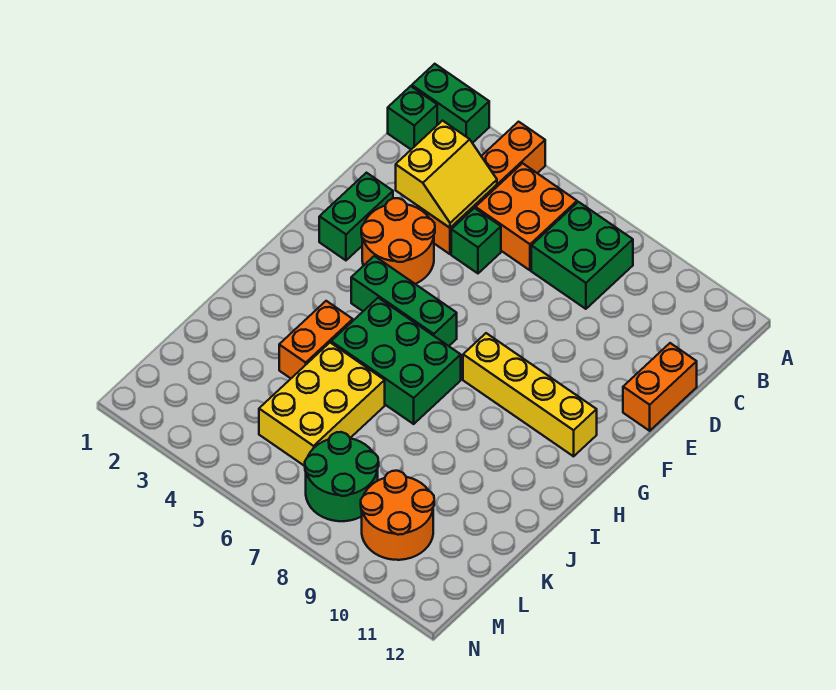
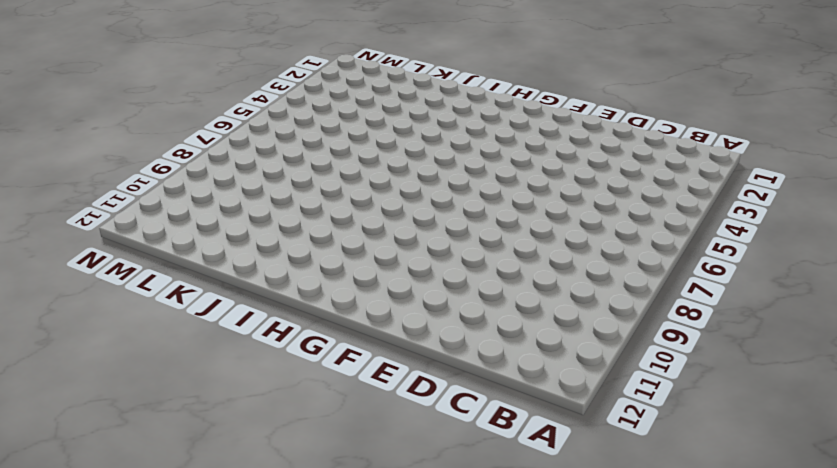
none -> green brick A1:A2 level 1
none -> orange brick A4:D4 level 1
none -> green brick B1 level 1

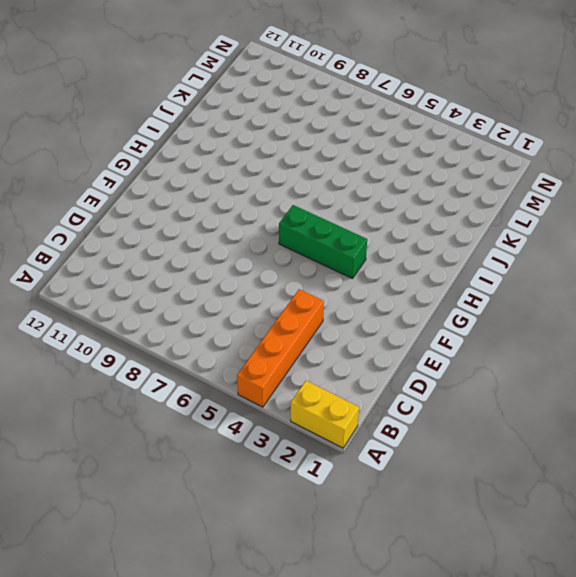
yellow brick A1:A2 level 1 -> green brick A1:A2 level 1
none -> green brick B1 level 1
none -> orange brick B5:C6 level 1
none -> green brick B7:C8 level 1

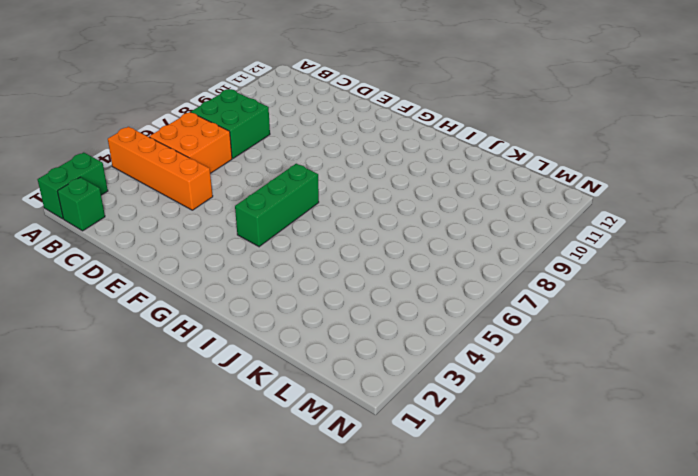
none -> green brick D5 level 1
none -> orange brick D12:E12 level 1
none -> green brick E2:F2 level 1

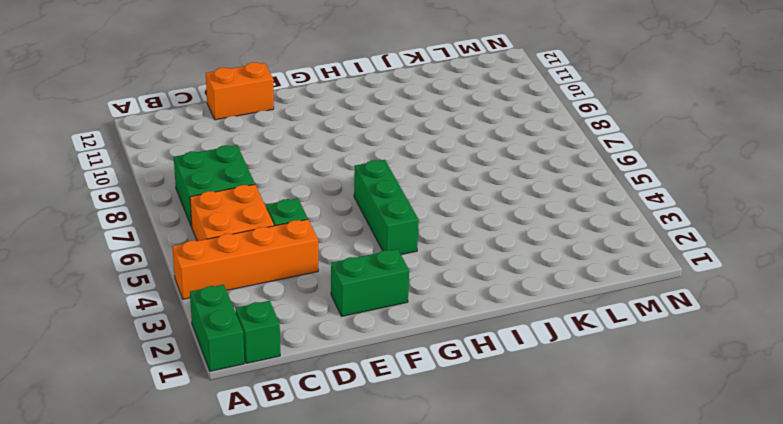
none -> orange round brick E3:F4 level 1
none -> yellow brick G8:G11 level 1
none -> green brick H5:I7 level 1

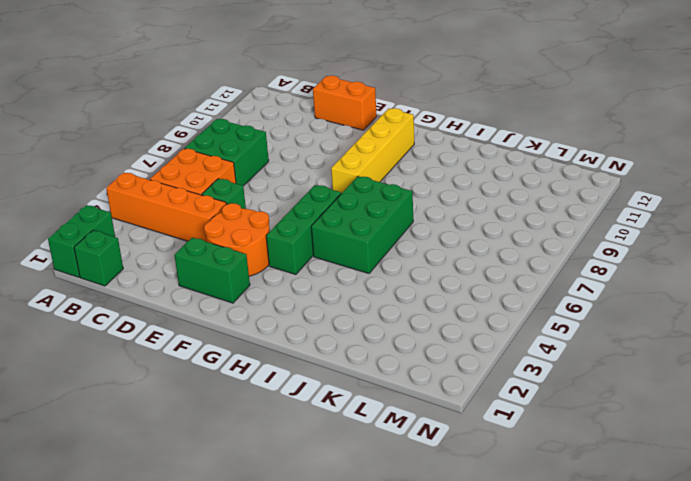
none -> orange brick I4:J4 level 1
none -> yellow brick J5:L6 level 1
none -> green round brick L7:M8 level 1

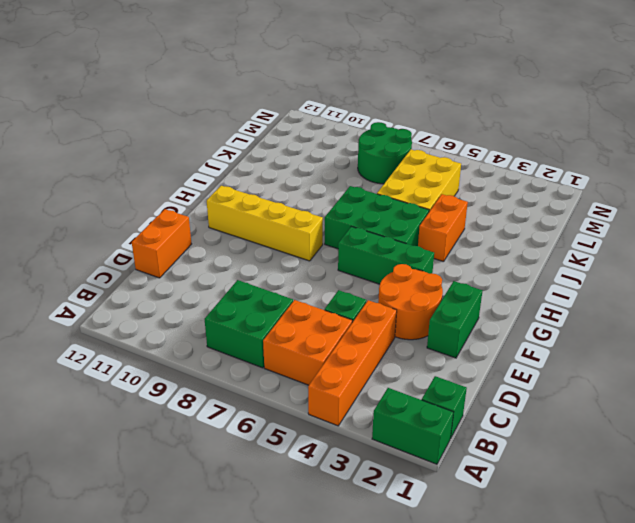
none -> orange round brick L9:M10 level 1
none -> yellow slope C3:D4 level 2 top 3

